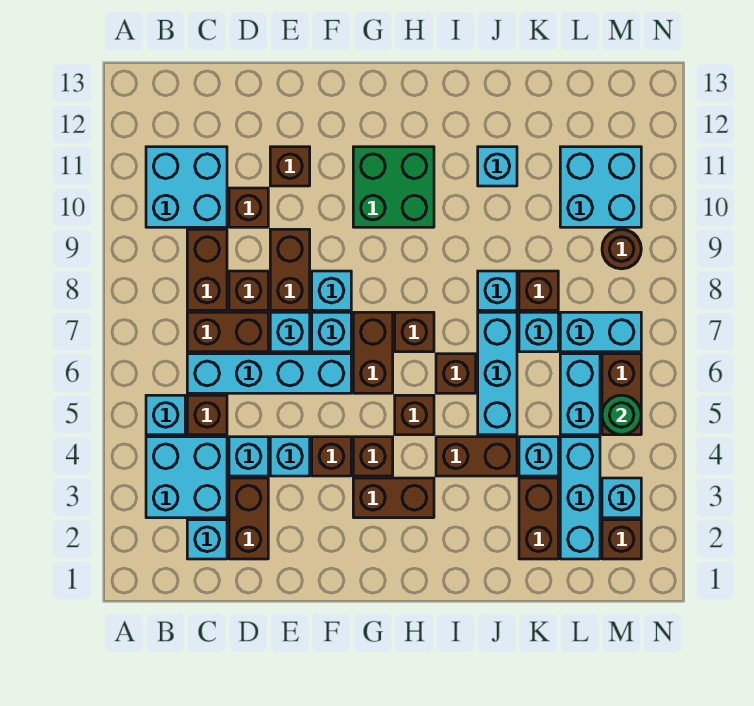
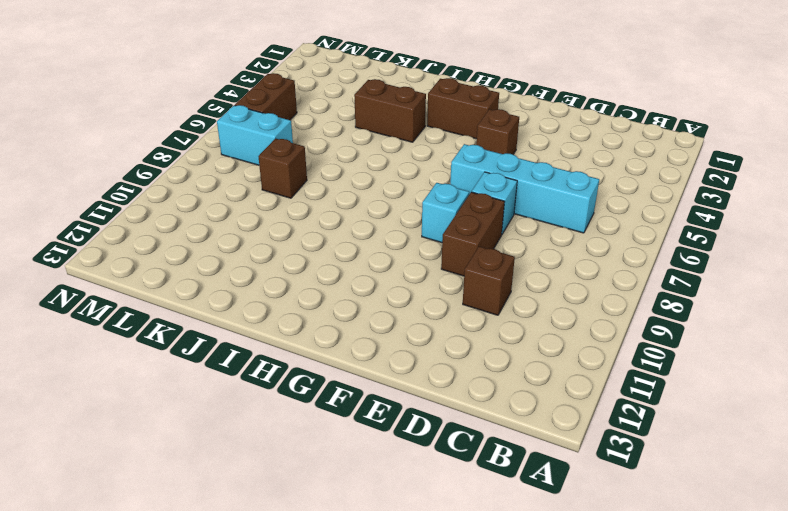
none -> cyan brick B3:C4 level 1
none -> cyan brick B5 level 1
none -> cyan brick B10:C11 level 1
none -> cyan brick C2 level 1

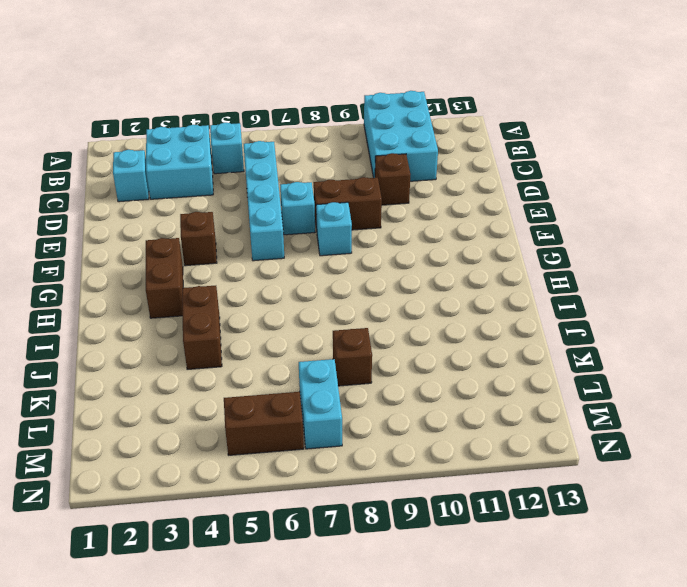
cyan brick A10:C11 level 1 -> cyan brick B10:C11 level 1
none -> brown brick C5 level 1
none -> brown brick C7:D7 level 1
none -> brown brick C8:C9 level 1
none -> brown brick D2:D3 level 1

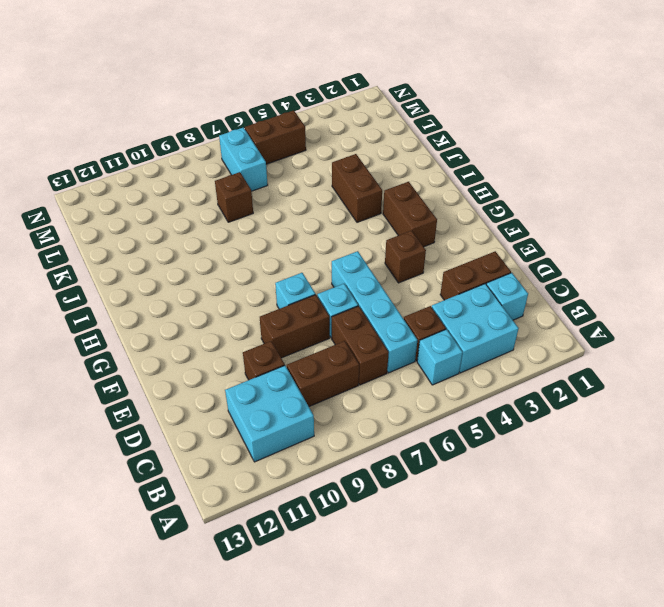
none -> cyan brick D4 level 1
none -> brown brick D8 level 1
none -> cyan brick E4 level 1
none -> brown brick E11 level 1

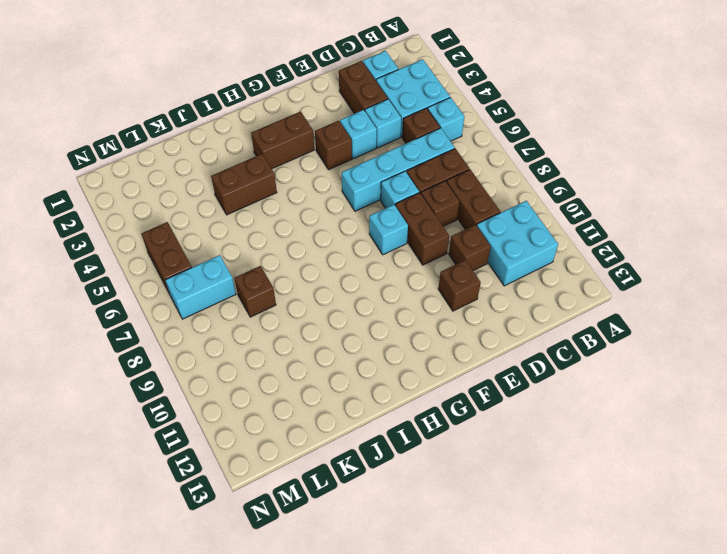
none -> cyan brick F7 level 1
none -> brown brick G4 level 1
none -> brown brick G6:G7 level 1
none -> green brick G10:H11 level 1

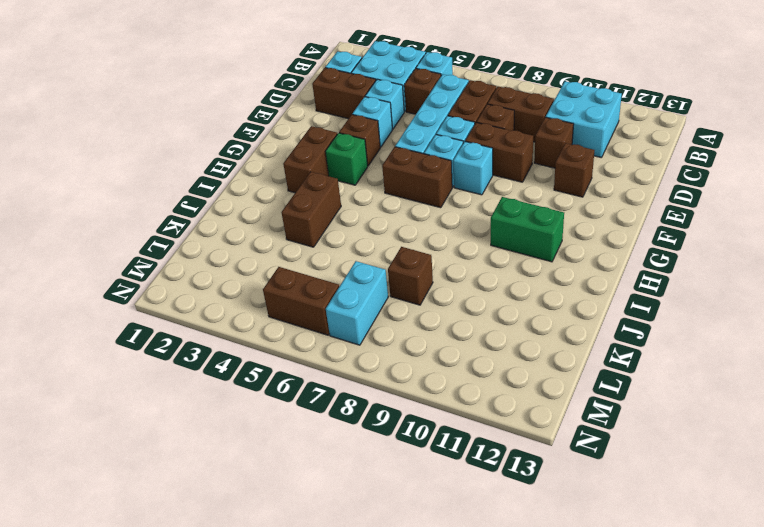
green brick G4 level 1 -> brown brick G4 level 1
green brick H10:H11 level 1 -> green brick G10:H11 level 1
none -> brown brick H5 level 1
none -> brown brick H7 level 1
none -> brown brick I6 level 1
none -> cyan brick J5:J7 level 1

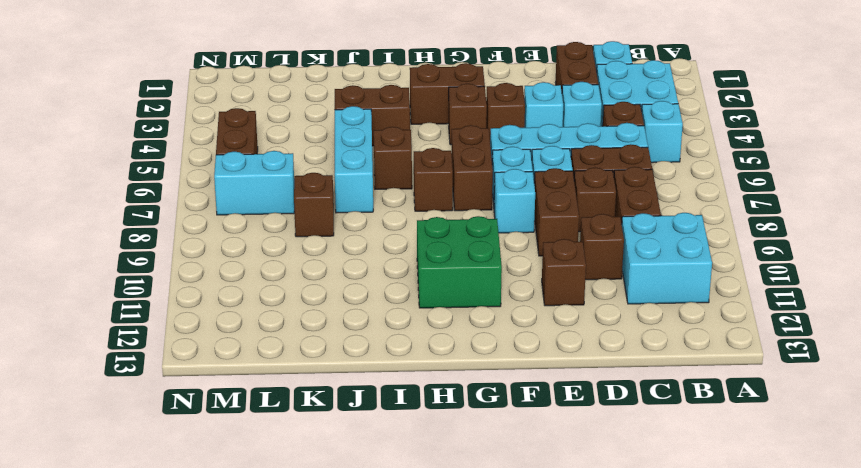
none -> brown brick H5 level 1
none -> cyan brick J8 level 1
none -> cyan brick J11 level 1
none -> brown brick K2:K3 level 1

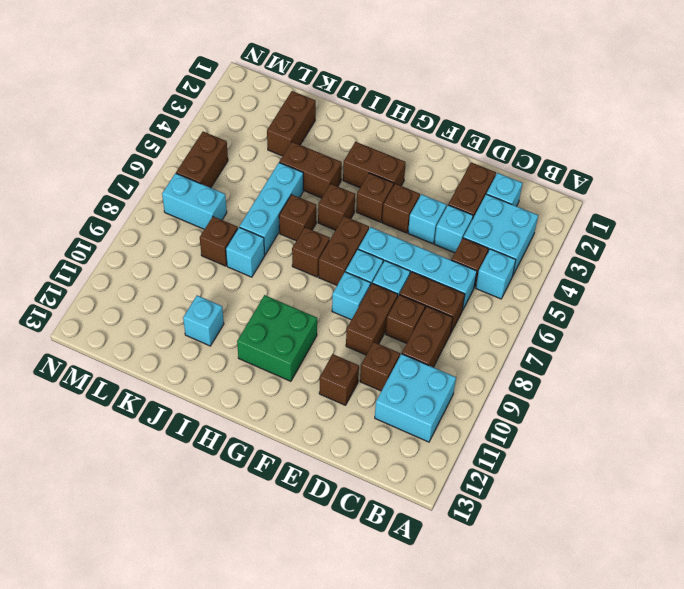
none -> cyan brick K4 level 1
none -> cyan brick K7 level 1
none -> cyan brick L2:L4 level 1
none -> cyan brick L5:L6 level 1

